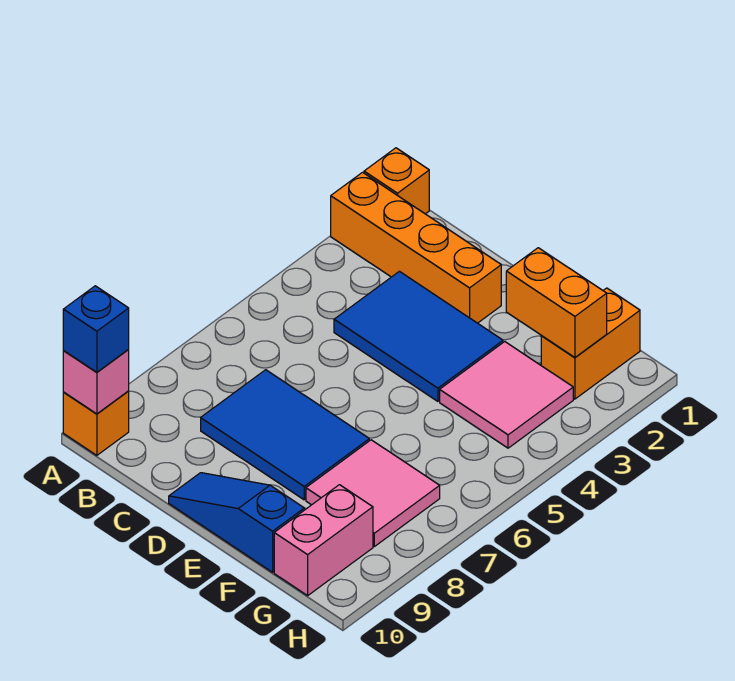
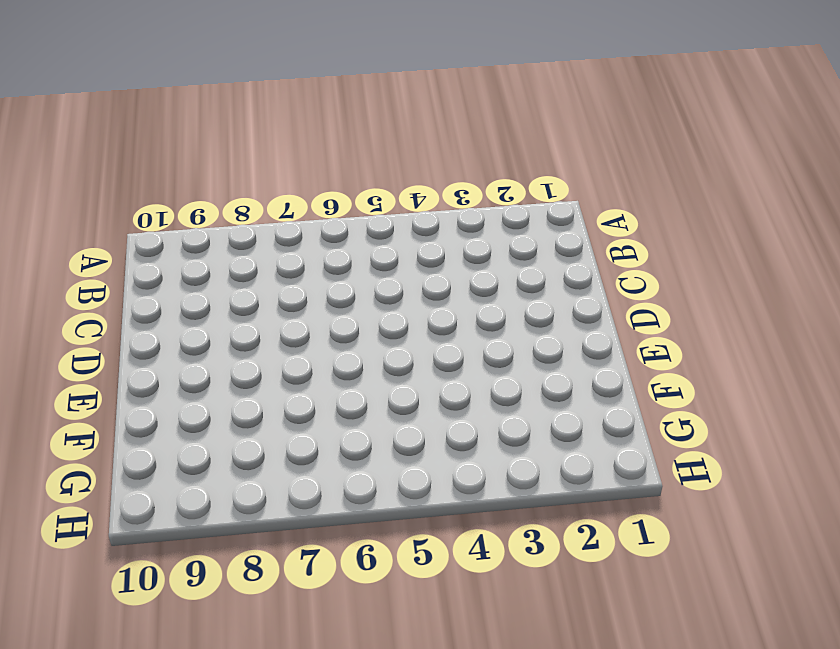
none -> orange brick A1 level 1
none -> orange brick A2:D2 level 1
none -> orange brick A10 level 1

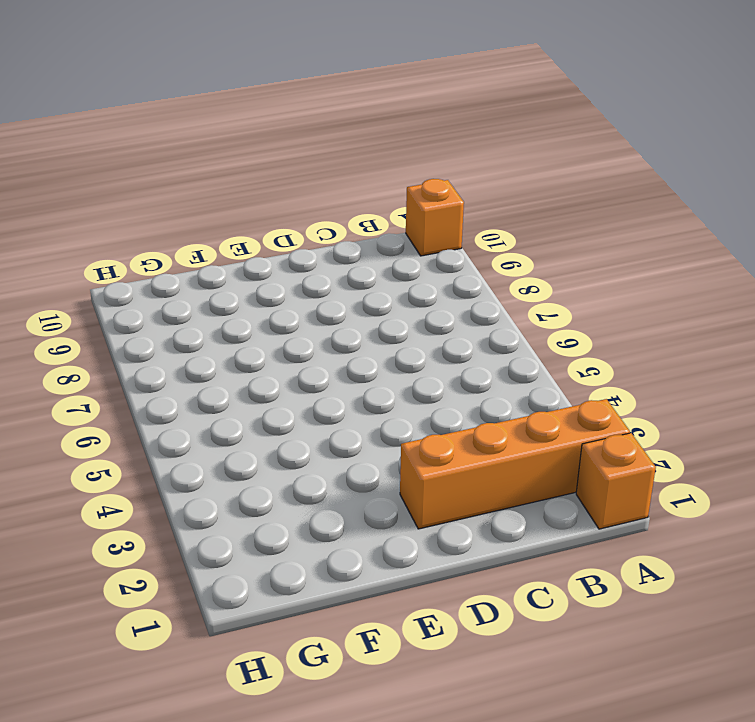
none -> blue tile C3:E4 level 1
none -> blue tile C7:E8 level 1
none -> blue slope D10:F10 level 1 top F

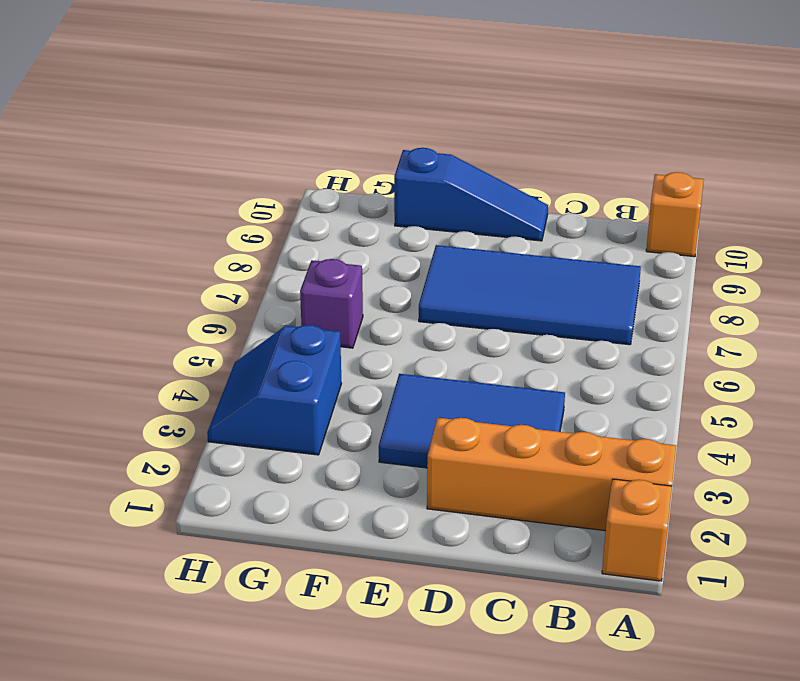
blue tile B7:E8 level 1 -> blue tile C7:E8 level 1
blue slope G3:H4 level 1 top G -> pink tile F3:G4 level 1
purple brick G6 level 1 -> none
none -> pink tile F7:G8 level 1
none -> orange brick G1:G2 level 1
none -> pink brick G9:G10 level 1

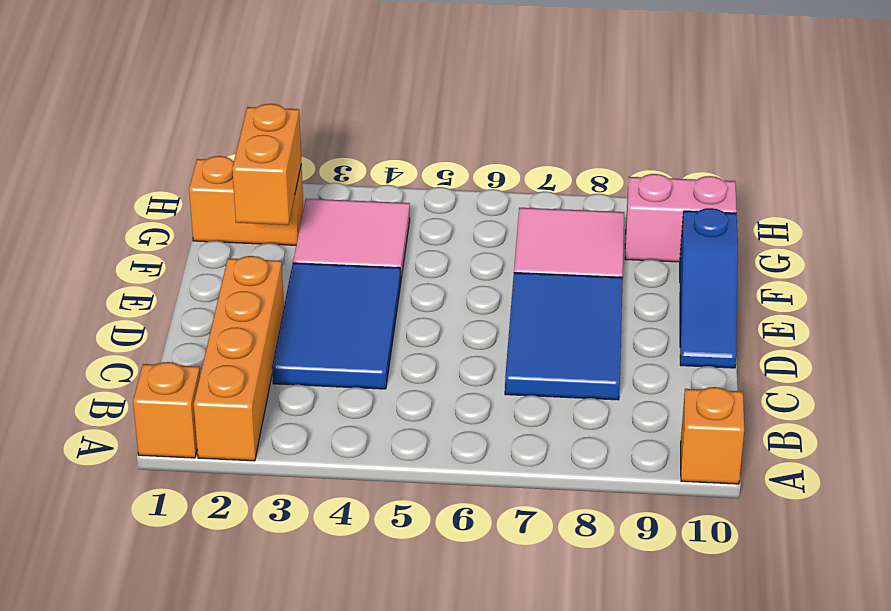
none -> pink brick A10 level 2
none -> blue brick A10 level 3

